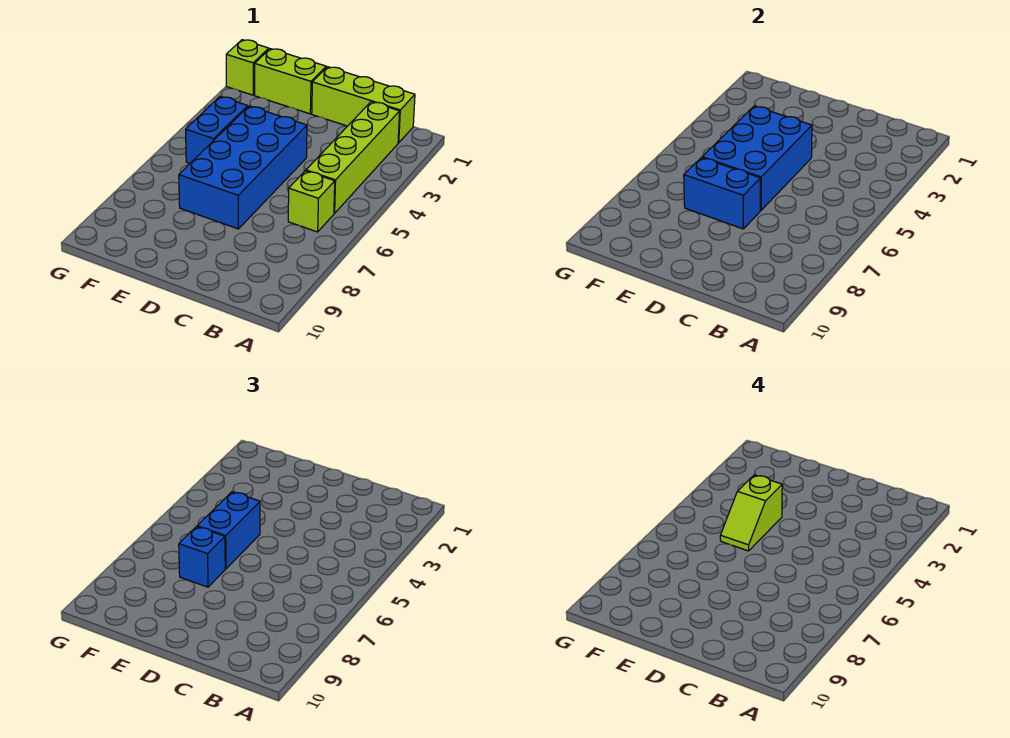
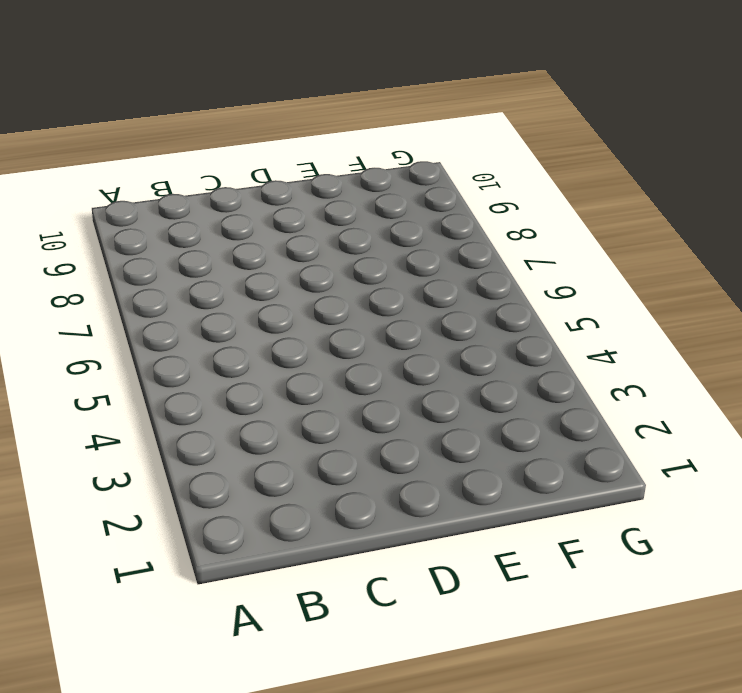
none -> lime brick B1:D1 level 1
none -> lime brick B2:B5 level 1
none -> lime brick B6 level 1

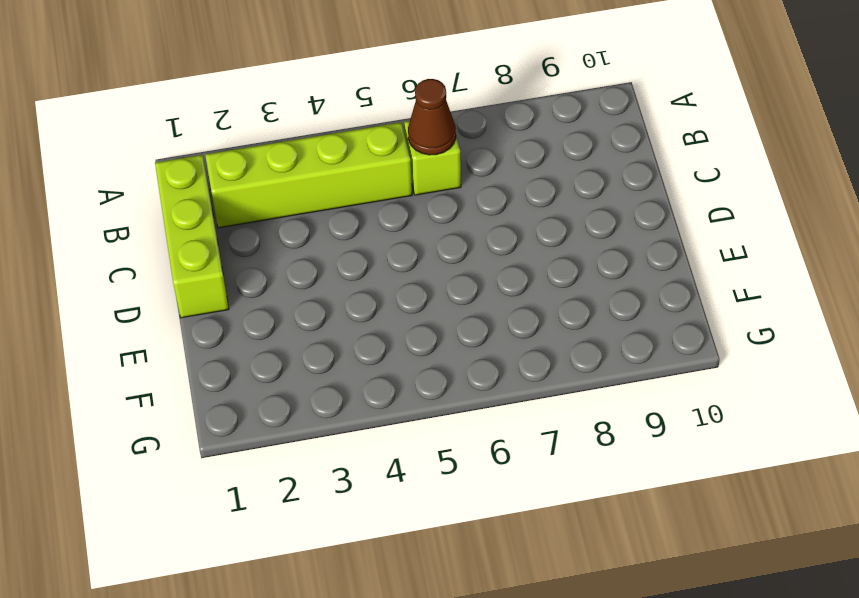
brown cone B6 level 2 -> none
none -> blue brick D4:E7 level 1
none -> lime brick E1:F1 level 1
none -> blue brick F4:F5 level 1

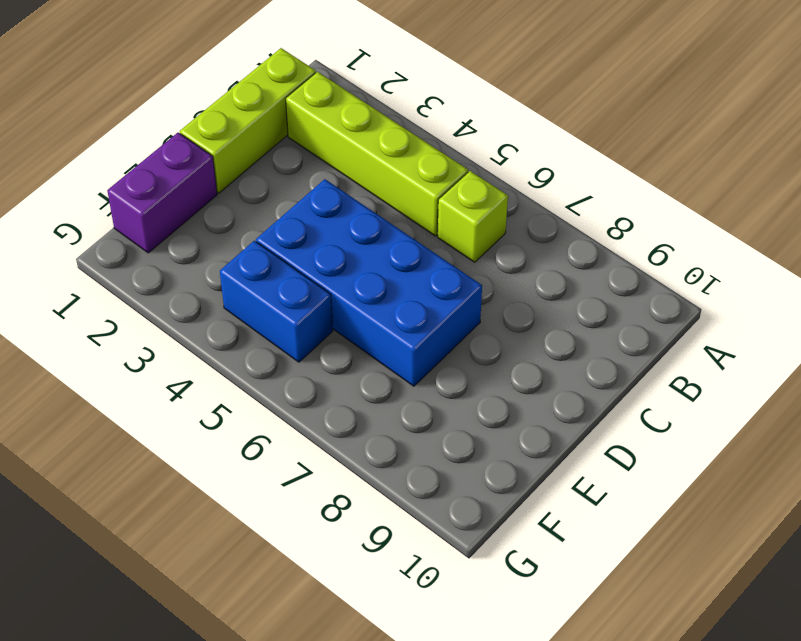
purple brick E1:F1 level 1 -> lime brick E1:F1 level 1
none -> lime brick G1 level 1
none -> blue brick D4:E6 level 2
none -> blue brick D7:E7 level 2

